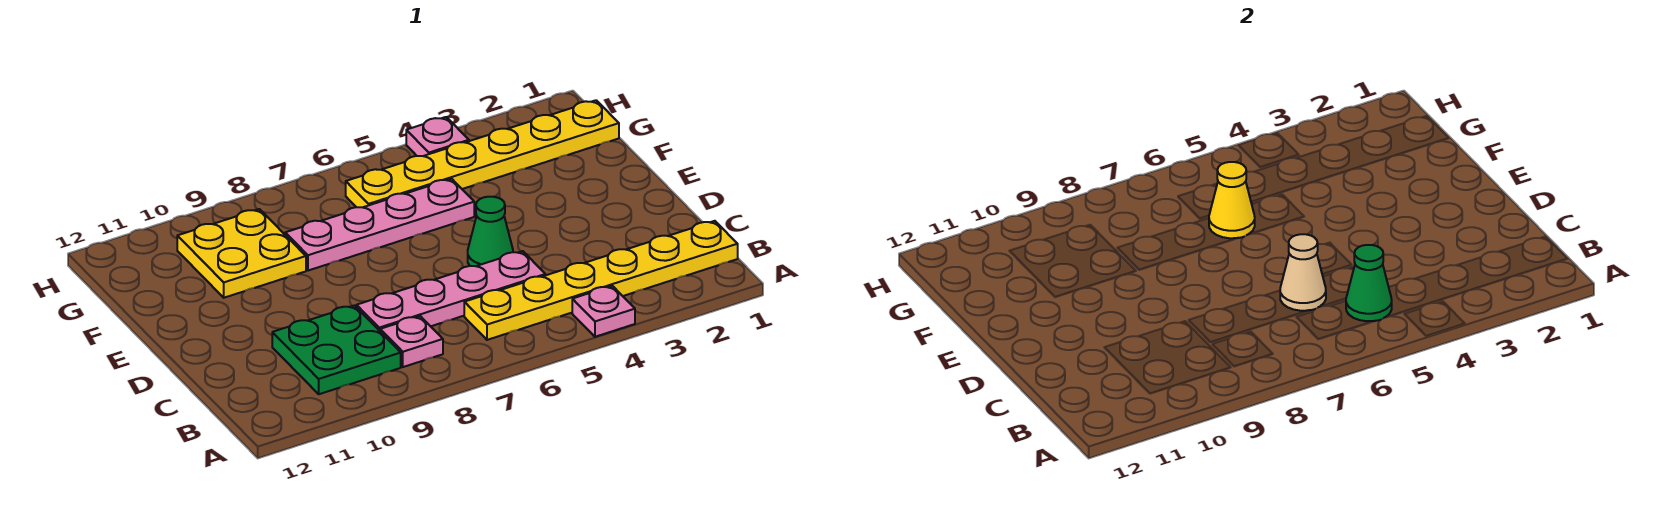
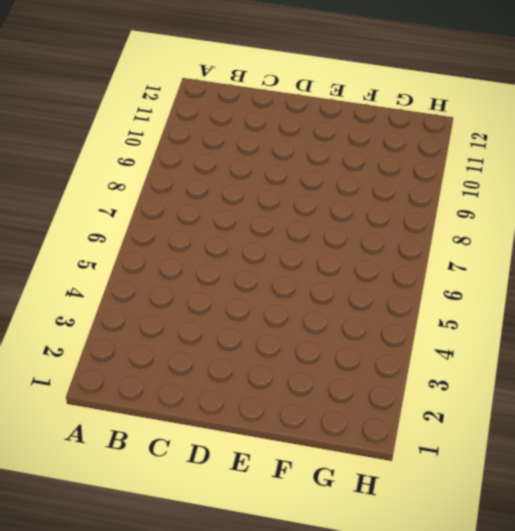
none -> pink plate A4 level 1
none -> yellow plate B1:B6 level 1
none -> pink plate B8 level 1

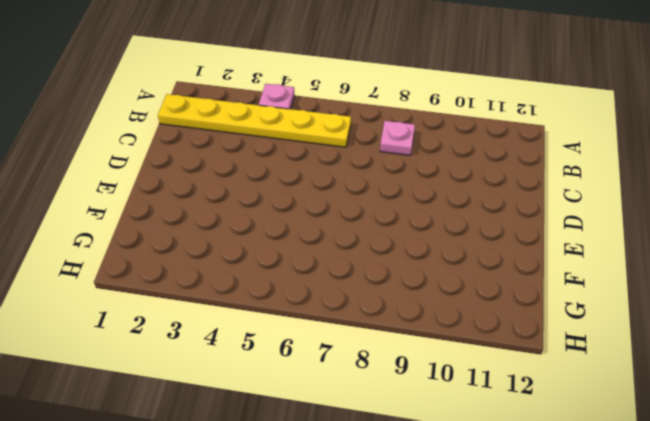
none -> green plate B9:C10 level 1
none -> pink plate C5:C8 level 1
none -> green cone D5 level 1

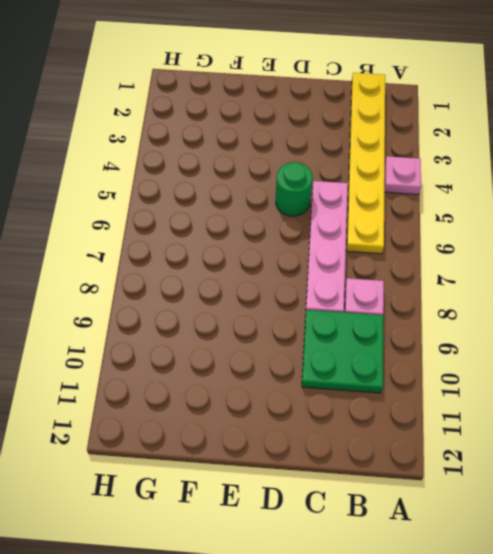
green round brick D5 level 1 -> green cone D5 level 1
none -> pink plate F5:F8 level 1
none -> yellow plate F9:G10 level 1
none -> yellow plate G1:G6 level 1

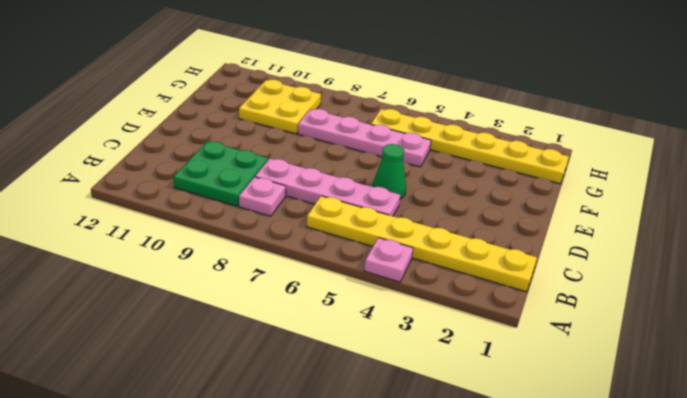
none -> pink plate H4 level 1
none -> green cone B5 level 2
none -> tan cone C6 level 2

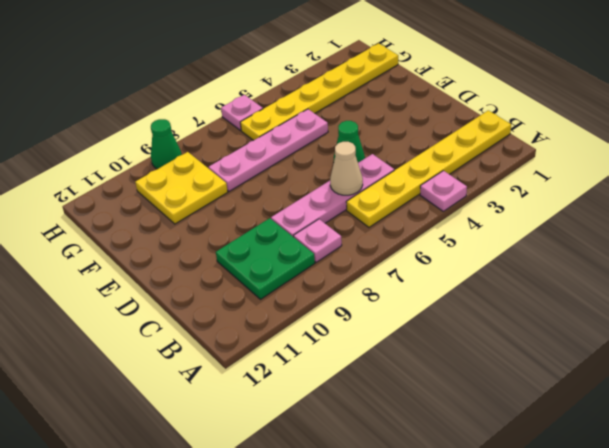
pink plate H6 level 1 -> pink plate H4 level 1
green cone H9 level 1 -> green cone B5 level 2
none -> yellow cone F6 level 2

